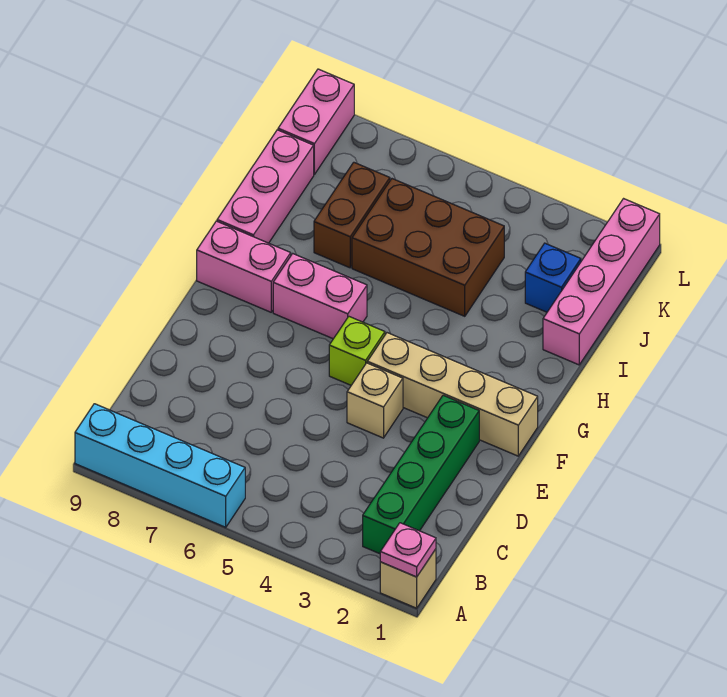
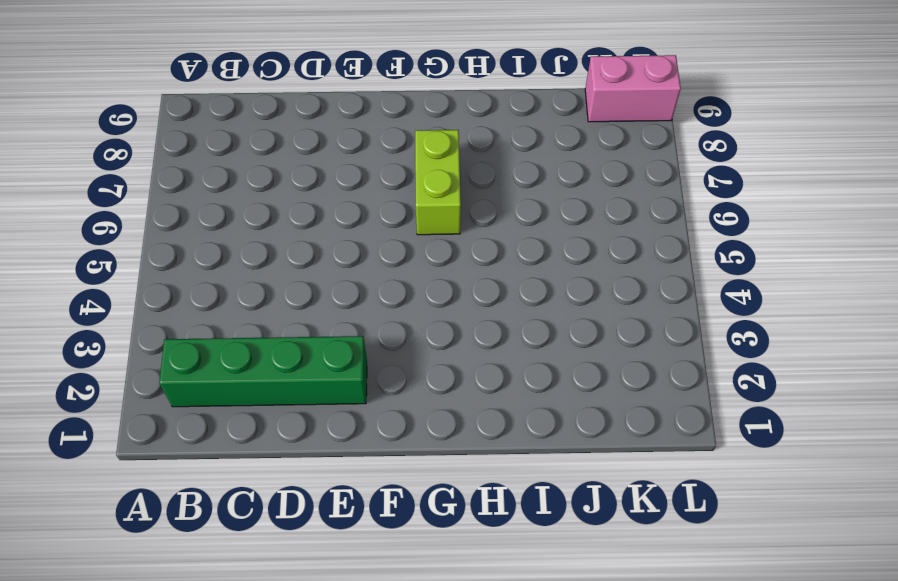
lime brick G6:G7 level 1 -> pink brick G6:G7 level 1
none -> tan brick A1 level 1
none -> cyan brick A6:A9 level 1
none -> tan brick E4 level 1

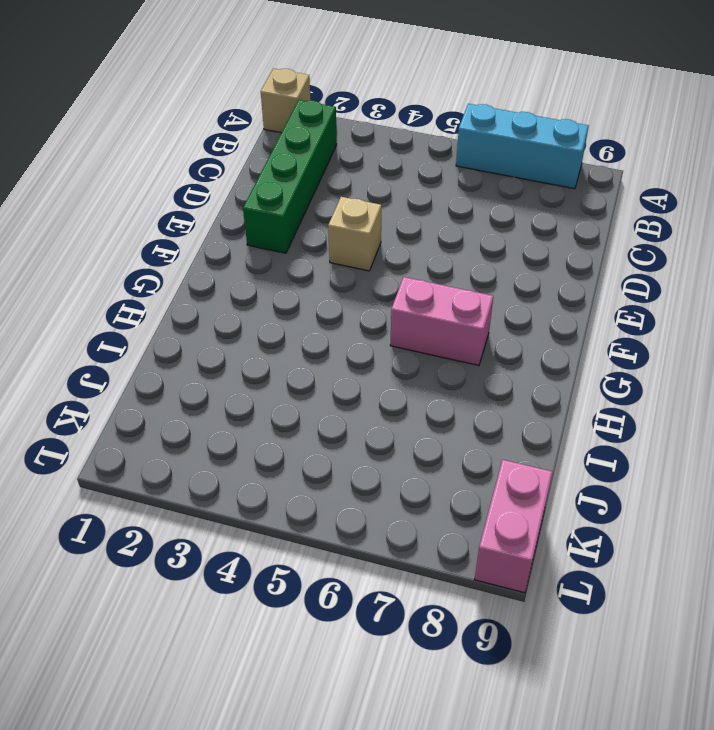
cyan brick A6:A8 level 1 -> cyan brick A6:A9 level 1
none -> tan brick F1:F4 level 1
none -> lime brick F5 level 1
none -> pink brick G8:G9 level 1

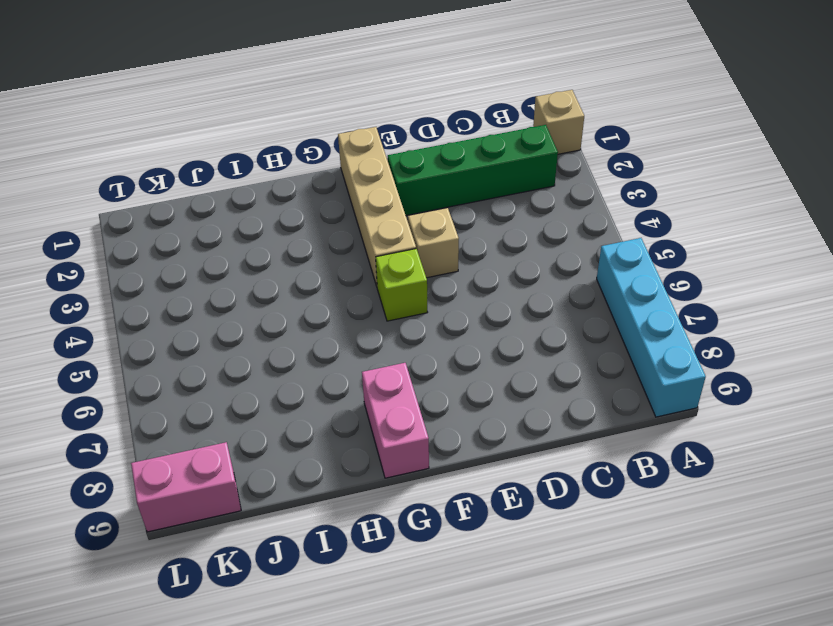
none -> pink brick G6:G7 level 1
none -> pink brick H9:J9 level 1
none -> pink brick I1:L1 level 1

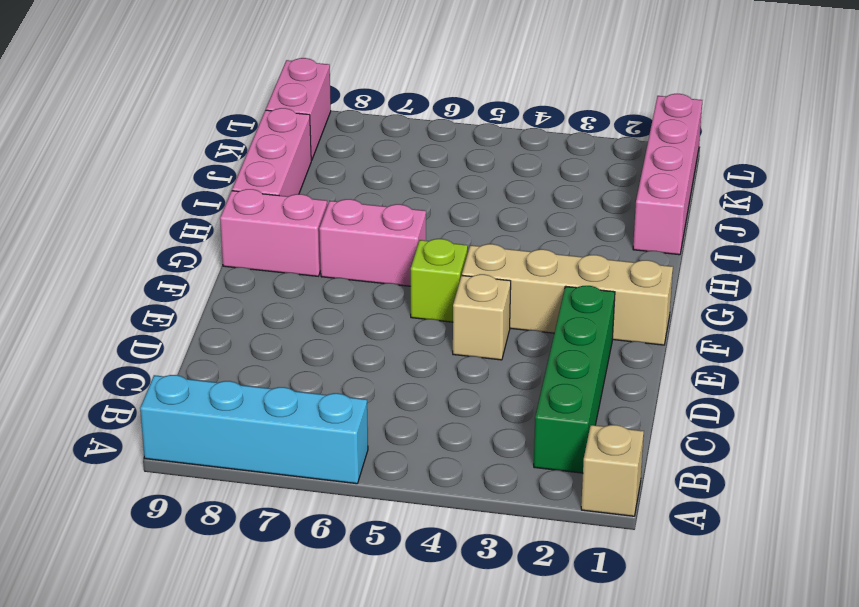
none -> brown brick I4:J6 level 1
none -> brown brick I7:J7 level 1
none -> blue brick J2 level 1

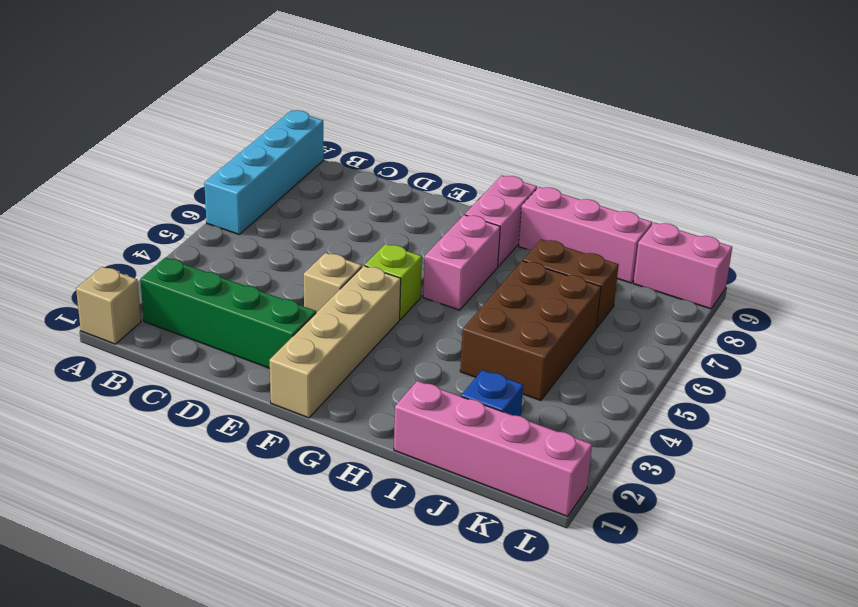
none -> pink plate A1 level 2

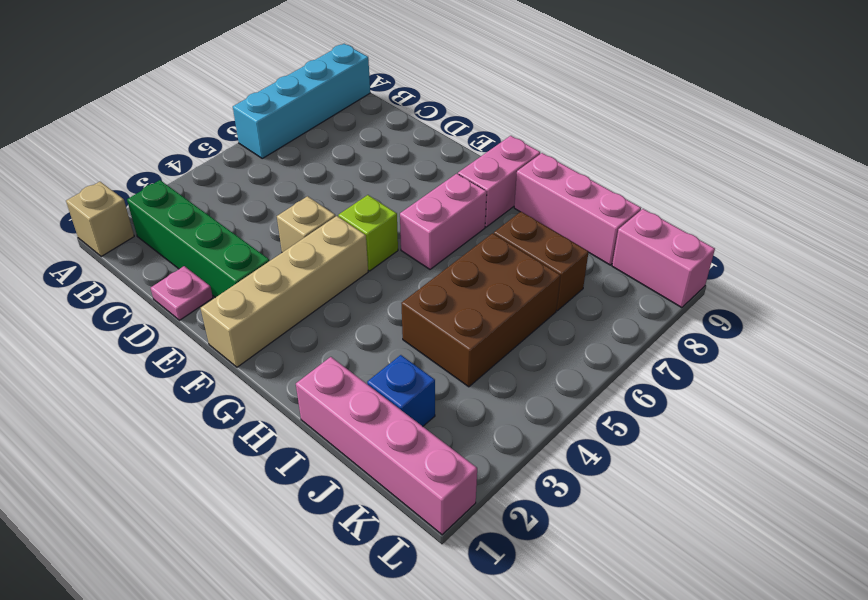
pink plate D1 level 1 -> pink plate A1 level 2

